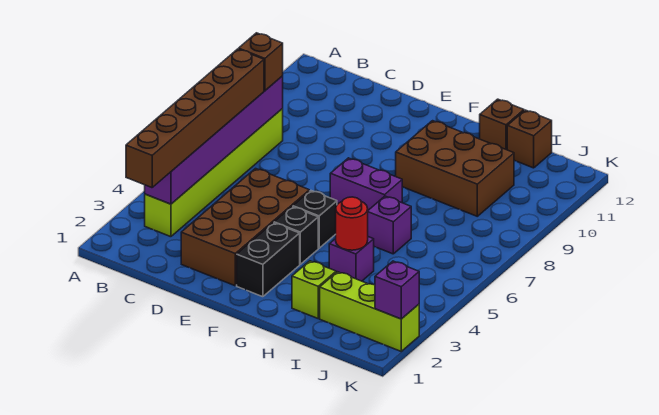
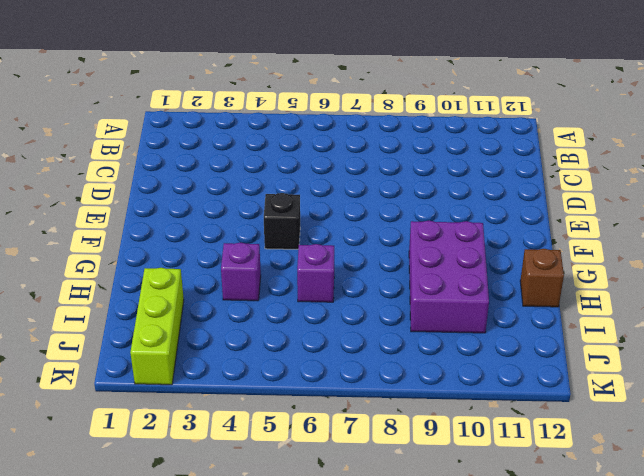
purple brick G9:I10 level 1 -> brown brick G9:I10 level 1
none -> lime brick B3:B8 level 1
none -> brown brick D2:E5 level 1
none -> black brick F2:F3 level 1

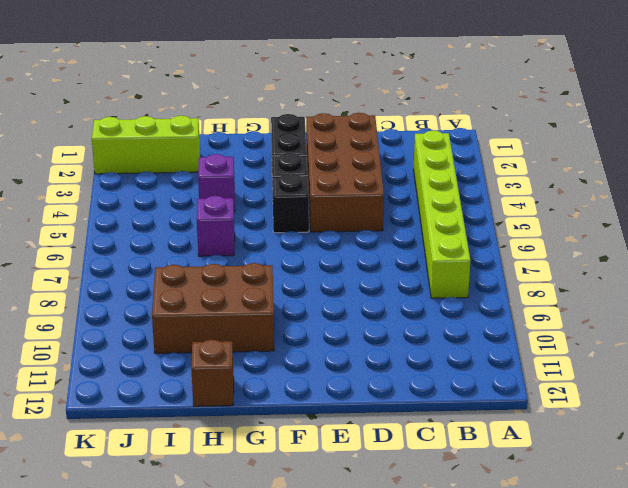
none -> purple brick F7:G7 level 1
none -> lime brick H2 level 1
none -> brown brick I12 level 1

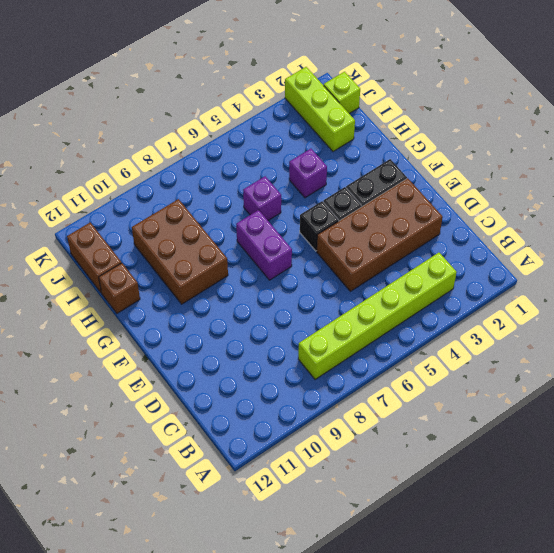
brown brick I12:J12 level 1 -> brown brick I12 level 1
lime brick J1 level 1 -> lime brick H2 level 1
none -> purple brick B3:B8 level 2
none -> red round brick H4 level 2
none -> purple brick K2 level 2

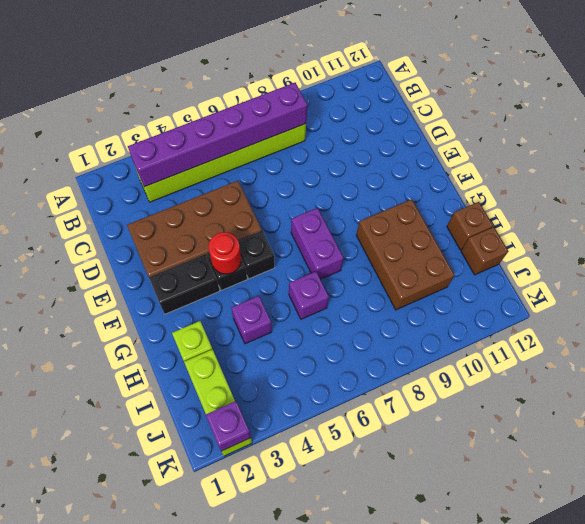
red round brick F4 level 2 -> red round brick H4 level 2
none -> brown brick B2:B7 level 3
none -> brown brick B8 level 3

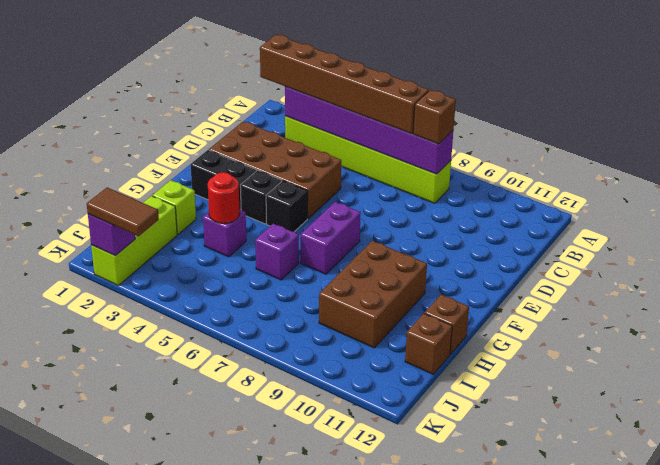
brown tile K2:K3 level 3 -> none

